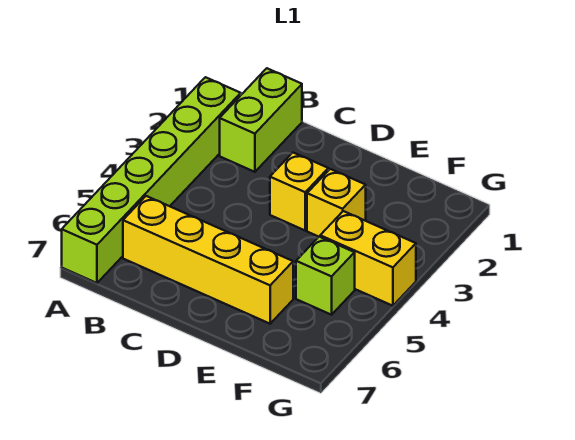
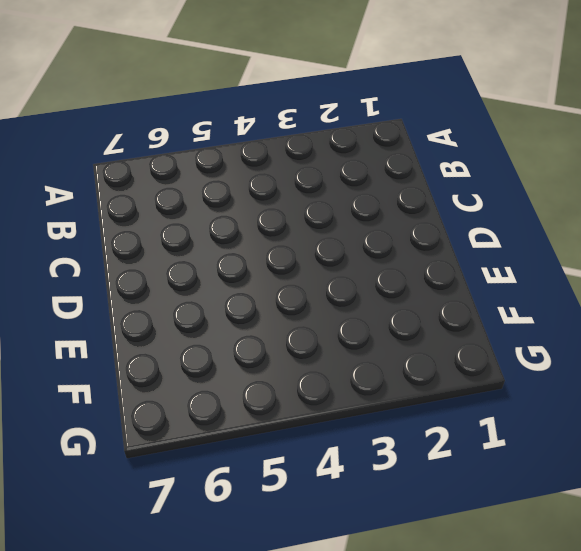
none -> lime brick A2:A7 level 1
none -> lime brick B1:B2 level 1

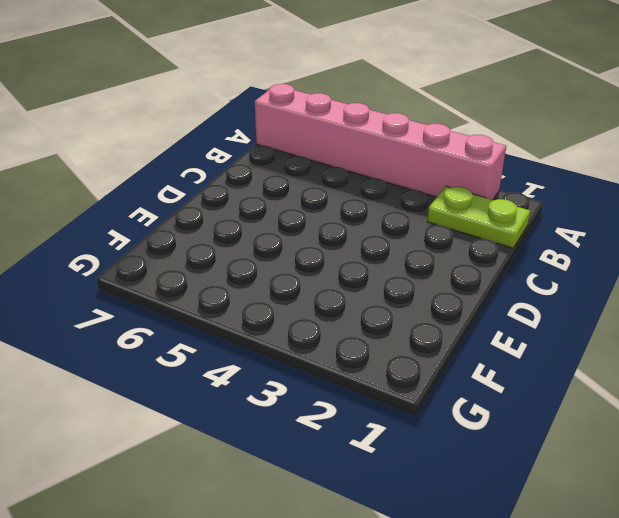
pink brick A2:A7 level 1 -> lime brick A2:A7 level 1
lime plate B1:B2 level 1 -> lime brick B1:B2 level 1
none -> yellow brick B6:E6 level 1
none -> yellow brick D3 level 1

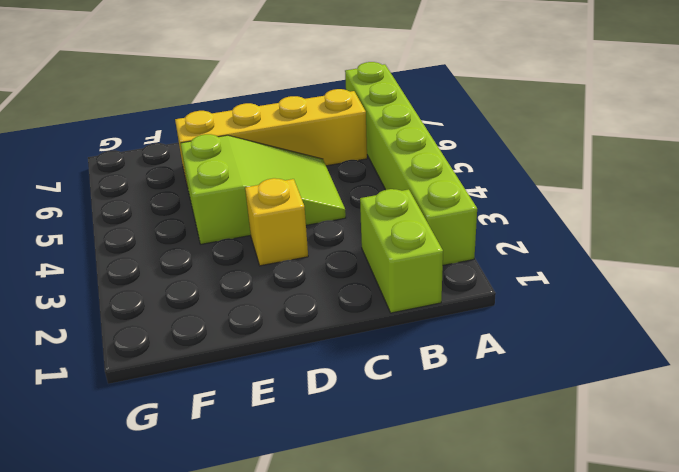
lime slope C4:E5 level 1 top E -> none
none -> yellow brick E3 level 1
none -> yellow brick F4:G4 level 1

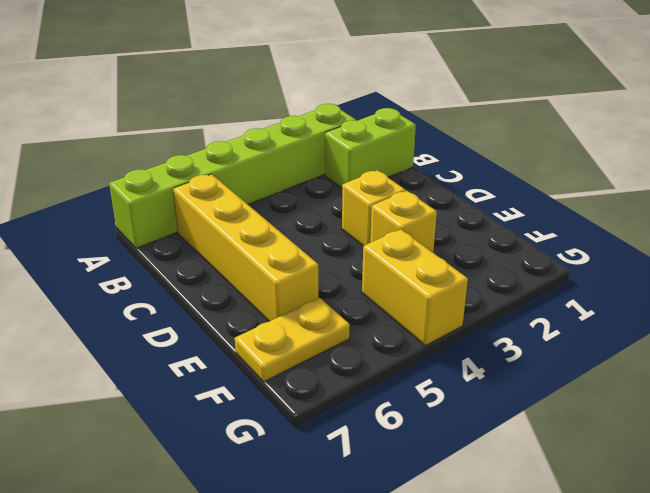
yellow plate F6:F7 level 1 -> none
none -> lime brick F5 level 1

